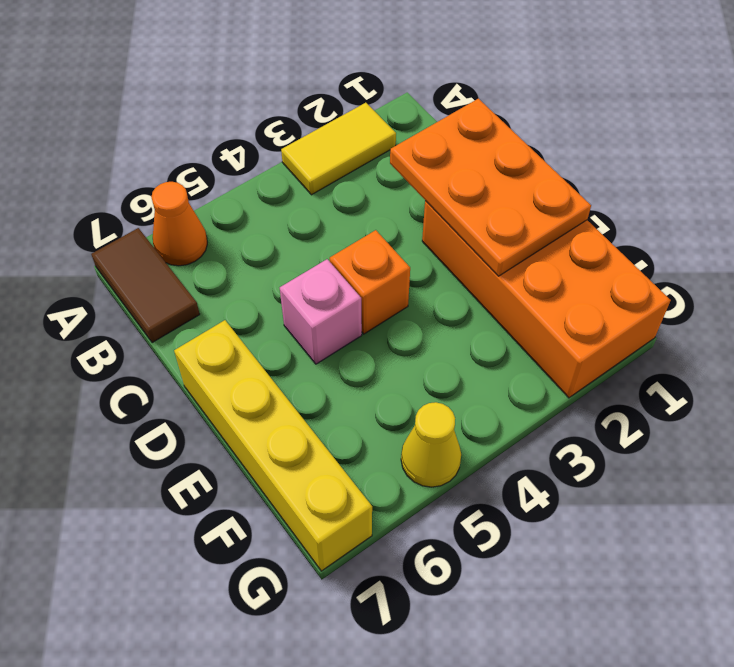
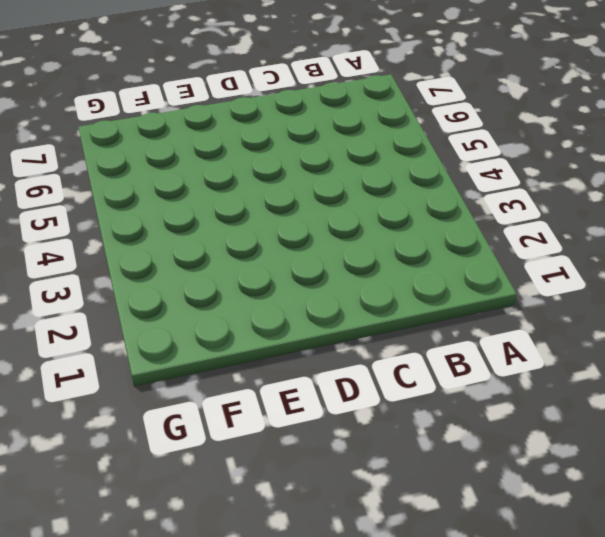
none -> yellow tile A2:A3 level 1
none -> orange cone A6 level 1

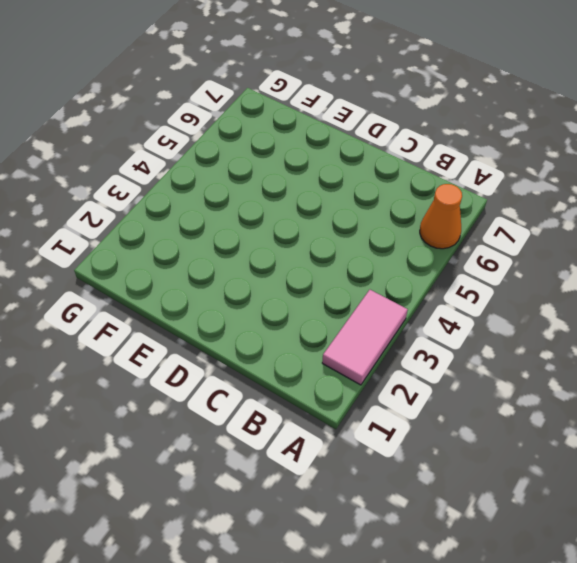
pink tile A2:A3 level 1 -> yellow tile A2:A3 level 1
none -> brown tile A7:B7 level 1
none -> orange brick D1:G2 level 1

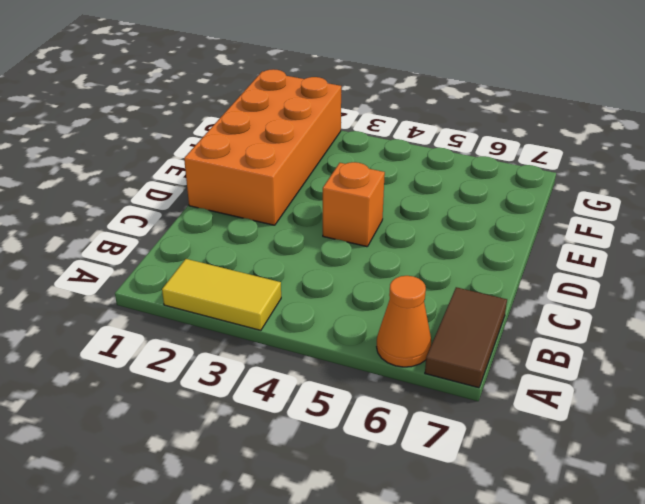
none -> pink brick D5 level 1
none -> yellow brick D7:G7 level 1

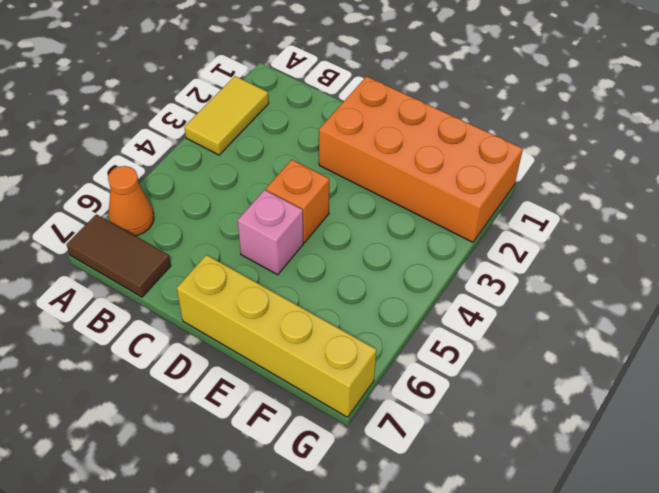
none -> yellow cone G5 level 1
none -> orange plate C1:E2 level 2

